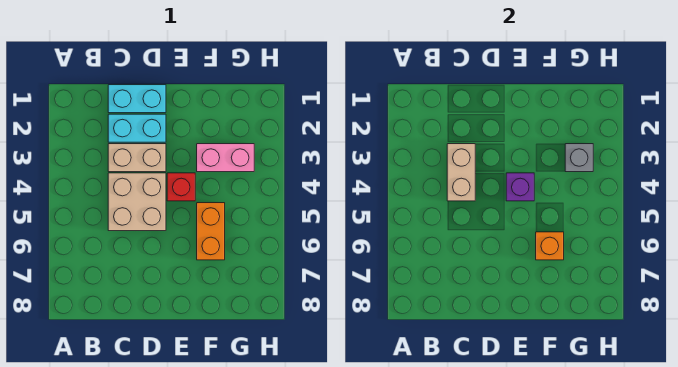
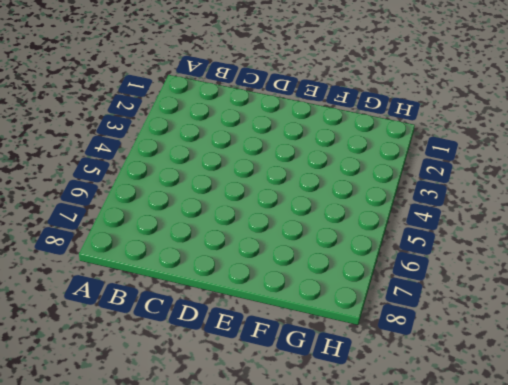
none -> cyan brick C1:D1 level 1
none -> cyan brick C2:D2 level 1

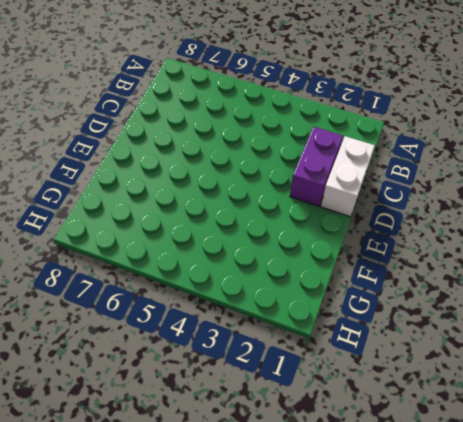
white brick C1:D1 level 1 -> cyan brick C1:D1 level 1
purple brick C2:D2 level 1 -> cyan brick C2:D2 level 1
none -> tan brick C3:D3 level 1
none -> tan brick C4:D5 level 1

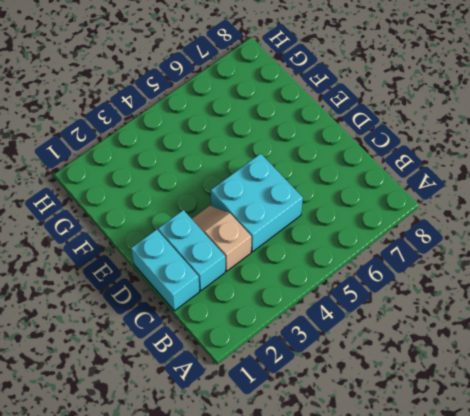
tan slope C3:D3 level 1 top C -> tan brick C3:D3 level 1
cyan brick C4:D5 level 1 -> tan brick C4:D5 level 1
none -> red brick E4 level 1
none -> pink brick F3:G3 level 1

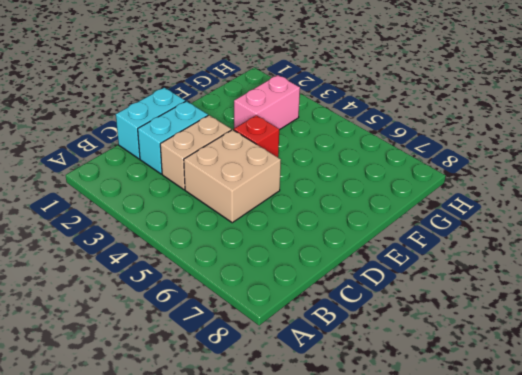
none -> orange brick F5:F6 level 1
none -> tan brick C3:C4 level 2

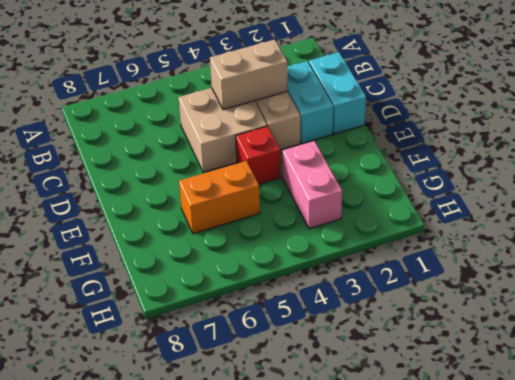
none -> purple brick E4 level 2
none -> orange brick F6 level 2

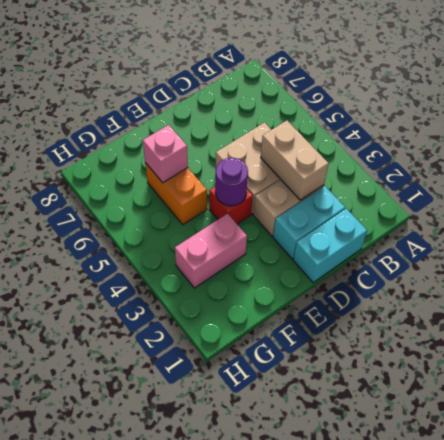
purple round brick E4 level 2 -> purple brick E4 level 2
pink brick F6 level 2 -> orange brick F6 level 2
none -> grey brick G3 level 2

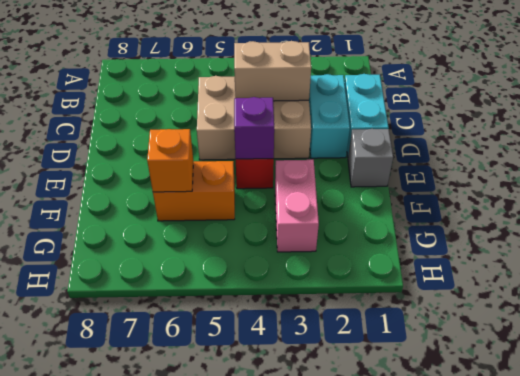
grey brick E1 level 1 -> grey brick G3 level 2

